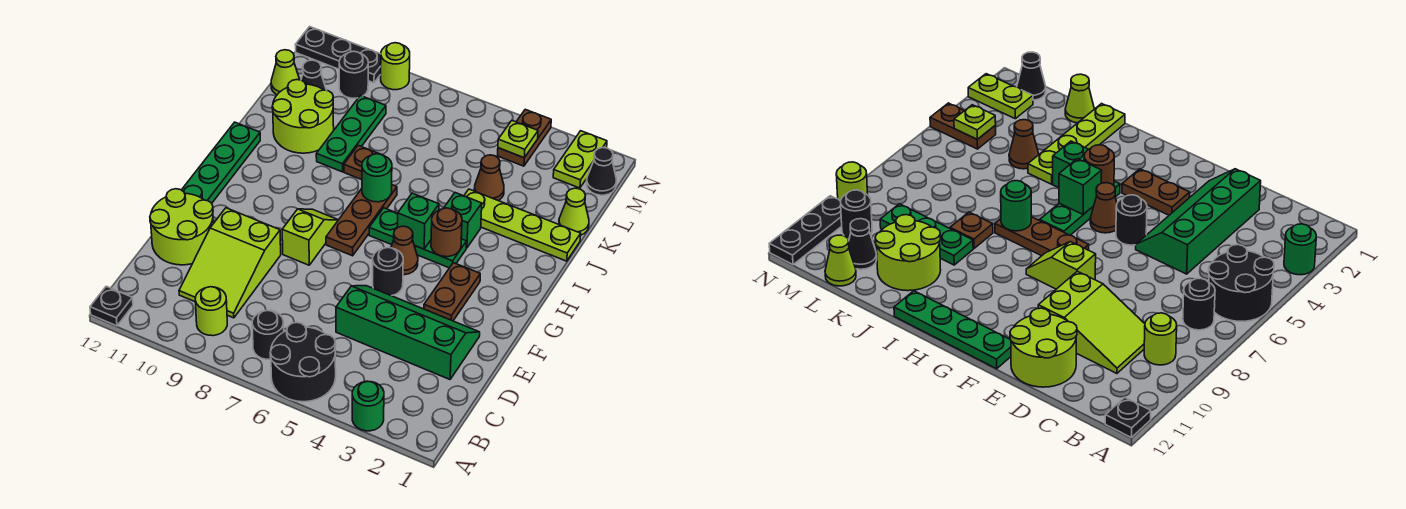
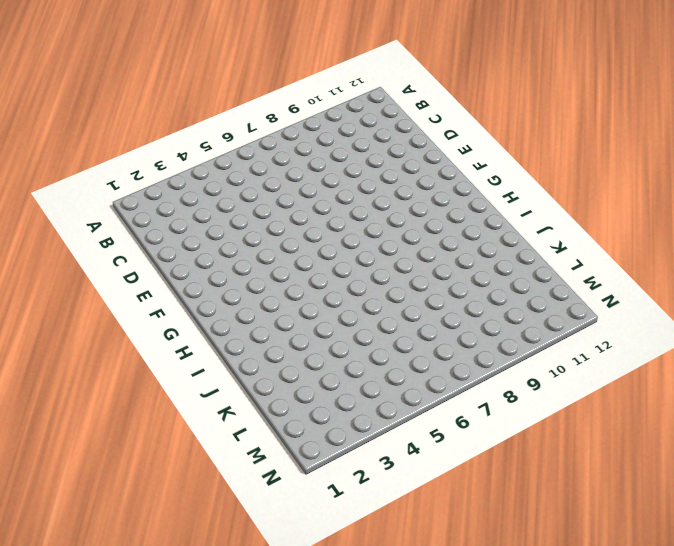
none -> green round brick A3 level 1
none -> black round brick A5:B6 level 1
none -> black plate A12 level 1
none -> black round brick B7 level 1

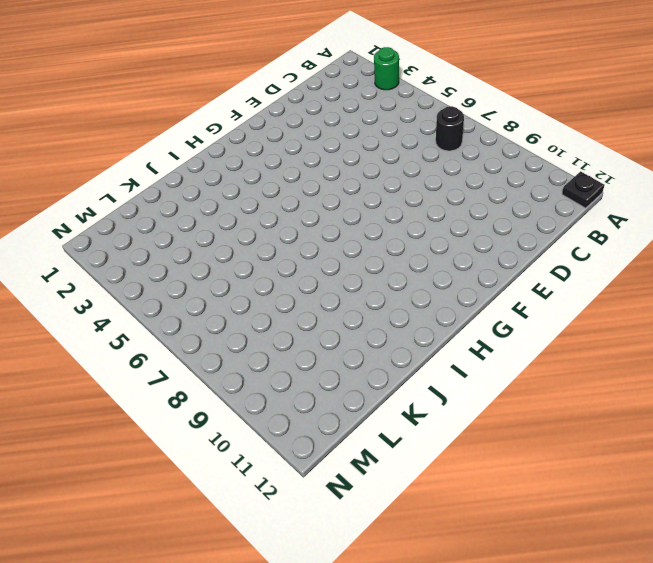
none -> black round brick A5:B6 level 1
none -> lime round brick B9 level 1
none -> lime slope C9:E10 level 1 top E
none -> green slope D2:E5 level 1 top D

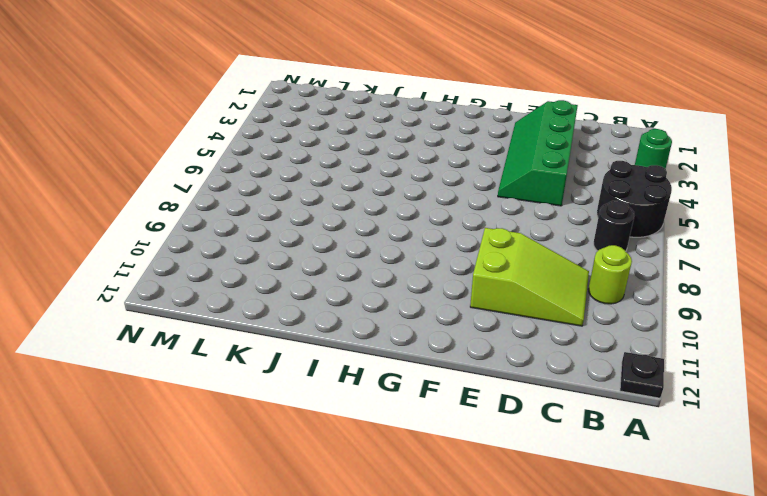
none -> lime round brick D11:E12 level 1
none -> brown plate F3:G3 level 1
none -> black round brick F5 level 1
none -> lime slope F8:G8 level 1 top F

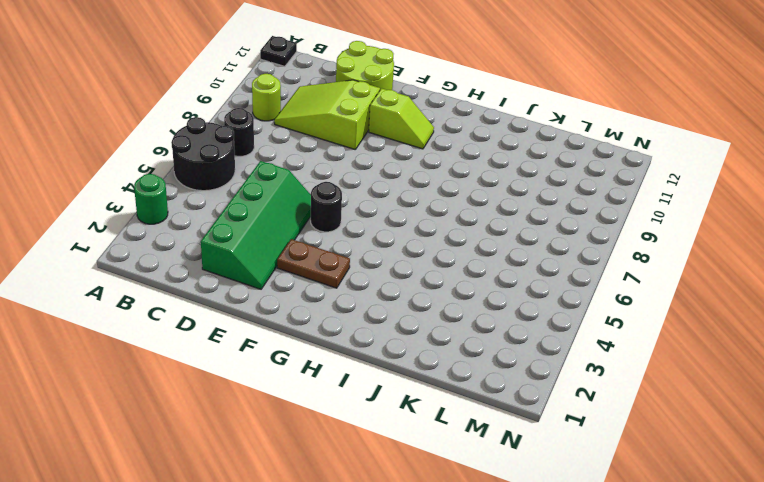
lime slope F10:G10 level 1 top F -> lime slope F8:G8 level 1 top F
none -> green plate F12:I12 level 1
none -> brown cone G5 level 1
none -> brown plate G7:I7 level 1
none -> green plate H4:H6 level 1

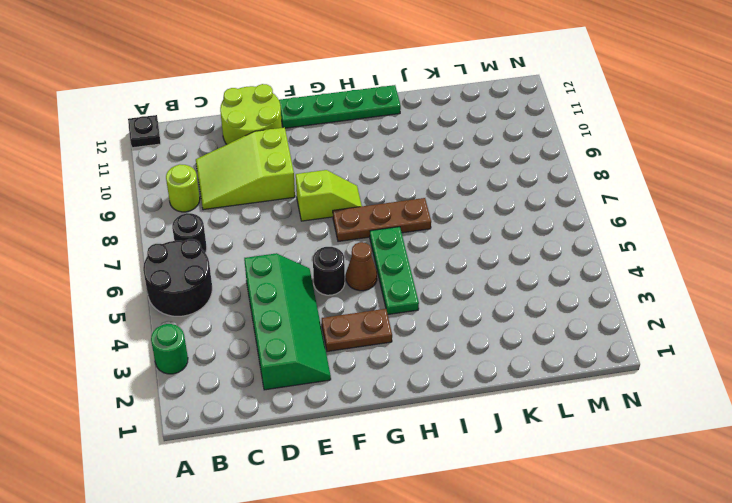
none -> green brick I4 level 1
none -> lime plate J1:J4 level 1
none -> brown plate J8 level 1
none -> green plate J9:L9 level 1

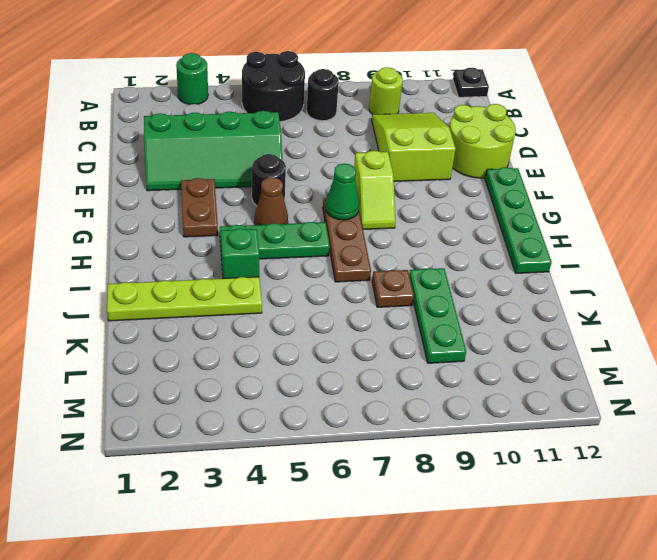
green cone G7 level 2 -> none
none -> lime round brick J10:K11 level 1
none -> lime cone K1 level 1
none -> brown cone K4 level 1
none -> black cone L11 level 1

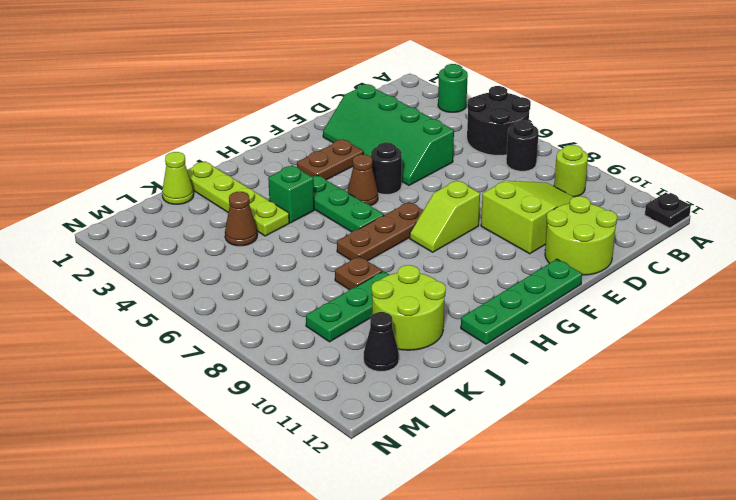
none -> lime cone L12 level 1
none -> black cone M1 level 1
none -> lime plate M2:N2 level 1
none -> brown plate M4:N4 level 1

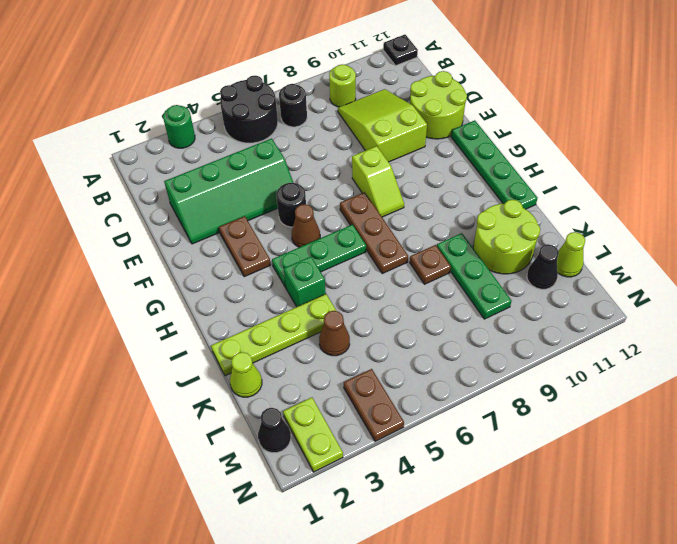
none -> black round brick M10 level 1
none -> lime round brick N9 level 1
none -> black plate N10:N12 level 1
none -> brown round brick H4 level 2

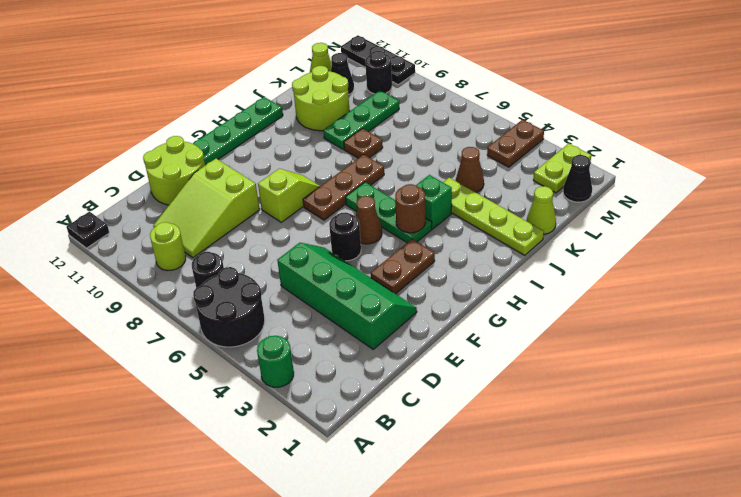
none -> lime round brick N9 level 1
none -> green brick H5 level 2
none -> green round brick I7 level 2
none -> lime plate M4 level 2

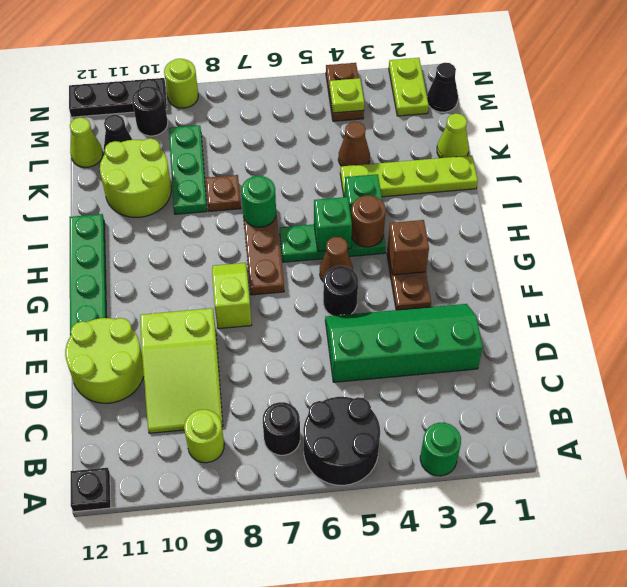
brown brick G3 level 2 -> none

